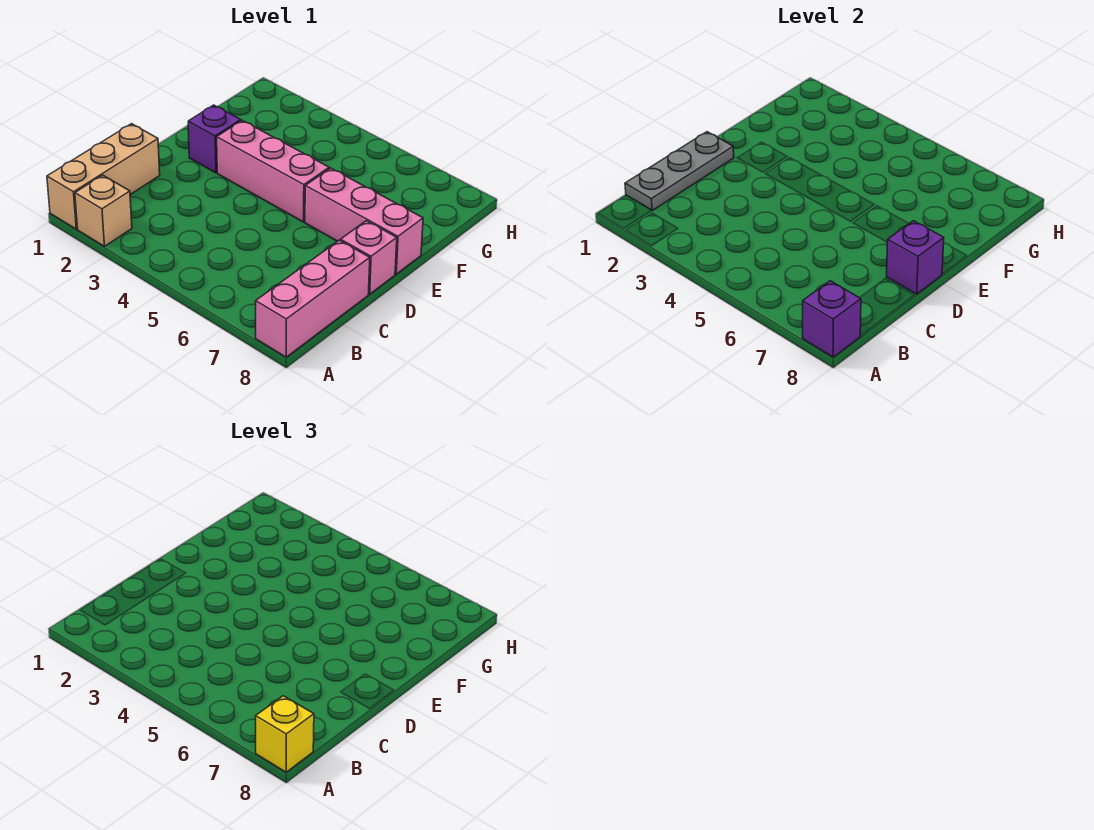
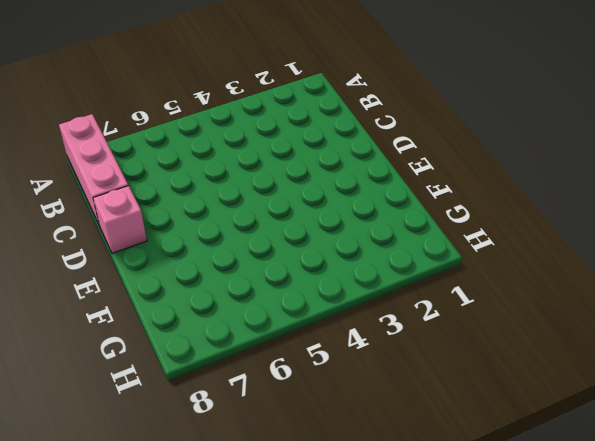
none -> tan brick A1:C1 level 1
none -> tan brick A2 level 1

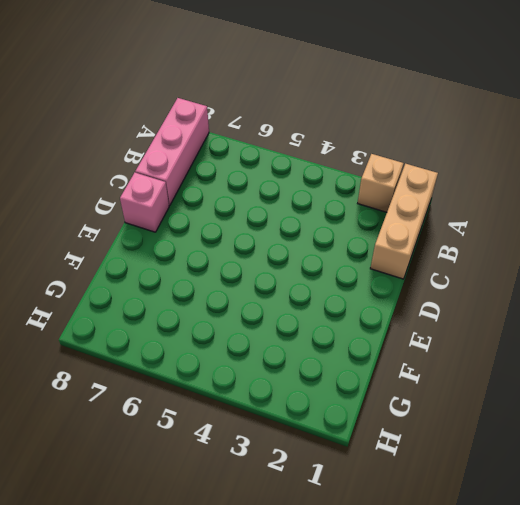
none -> purple brick E2 level 1
none -> pink brick E3:E5 level 1

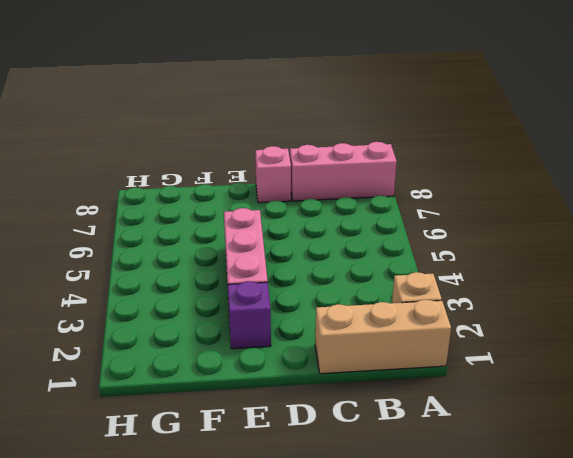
none -> pink brick E6:E8 level 1
none -> purple brick A8 level 2

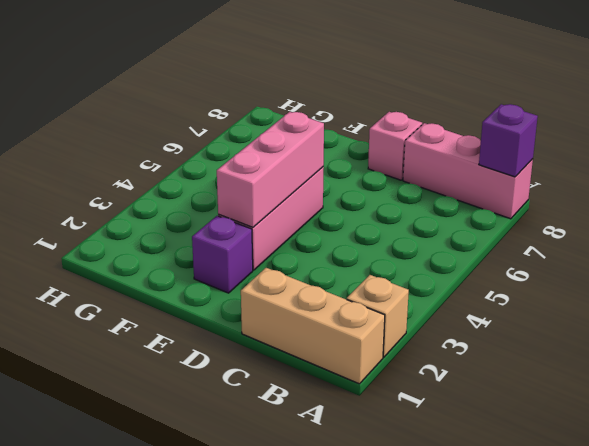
pink brick E3:E5 level 2 -> pink brick E6:E8 level 1
none -> grey plate B1:D1 level 2
none -> purple brick D8 level 2

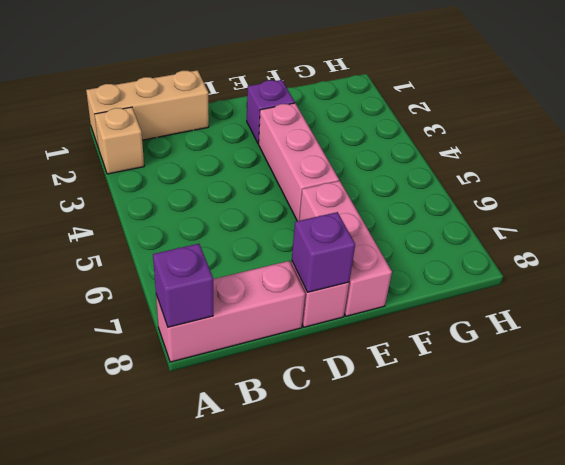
none -> grey plate B1:D1 level 2
none -> yellow brick A8 level 3

